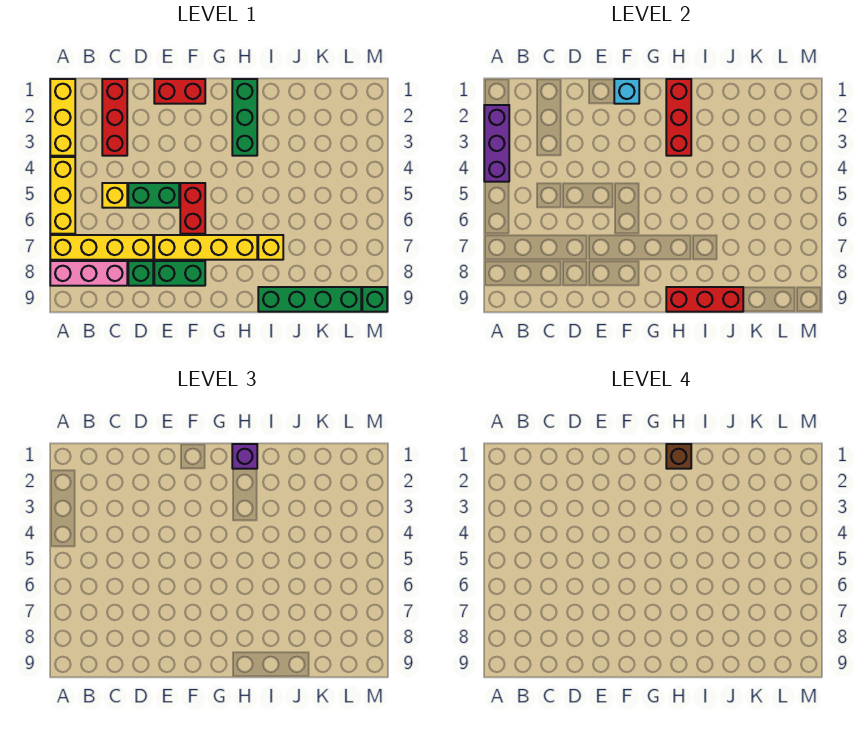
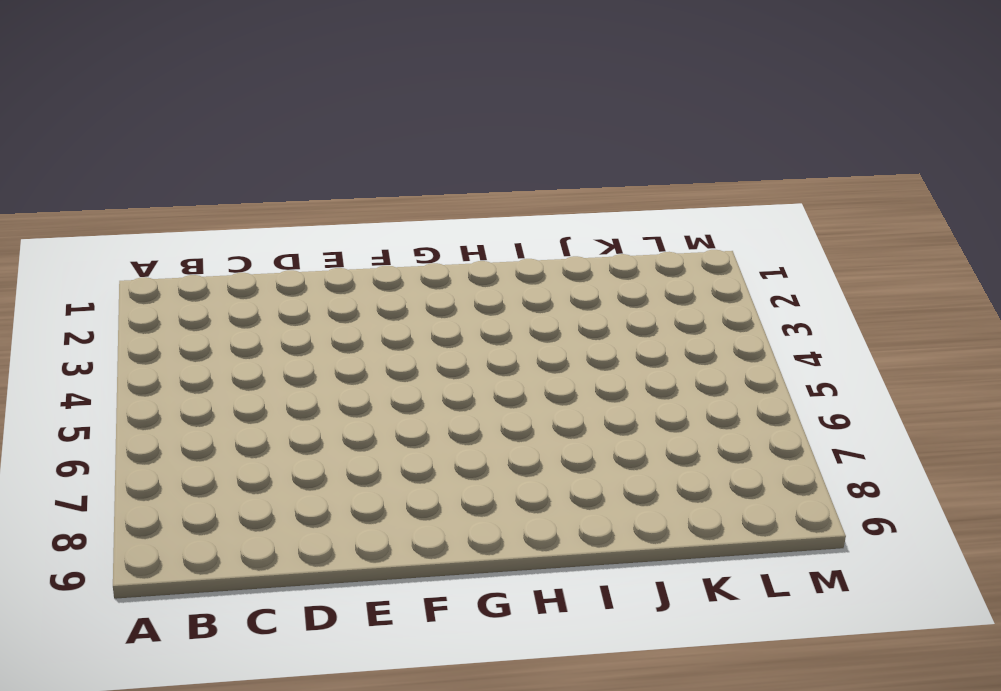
none -> yellow brick A1:A3 level 1
none -> yellow brick A4:A6 level 1
none -> yellow brick A7:D7 level 1

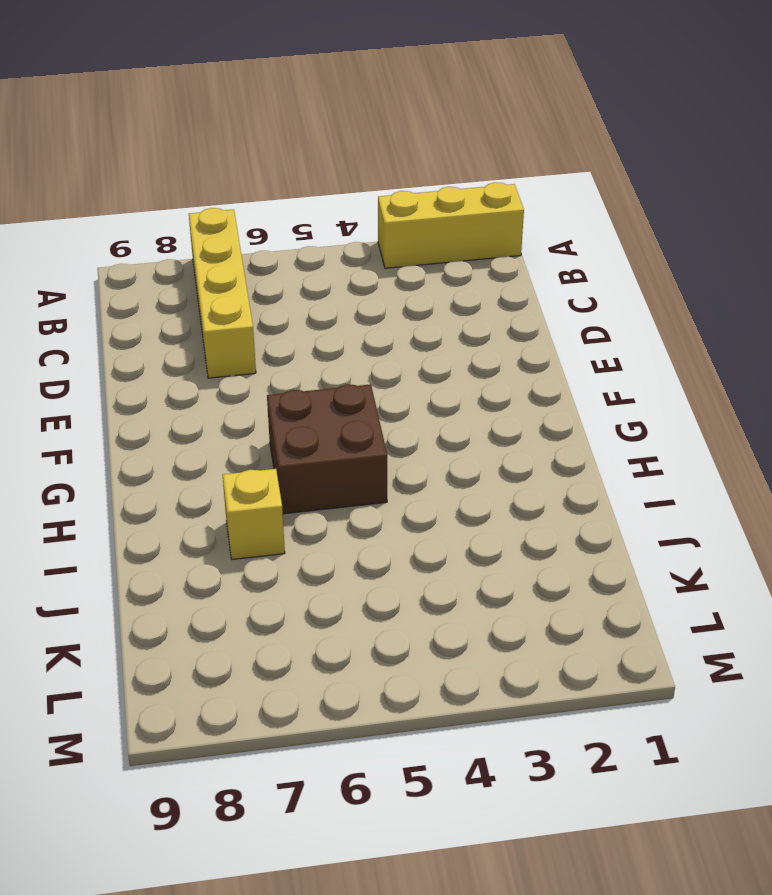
brown brick G5:H6 level 1 -> none
none -> yellow brick A4:A6 level 1
none -> pink brick A8:C8 level 1
none -> red brick C1:C3 level 1

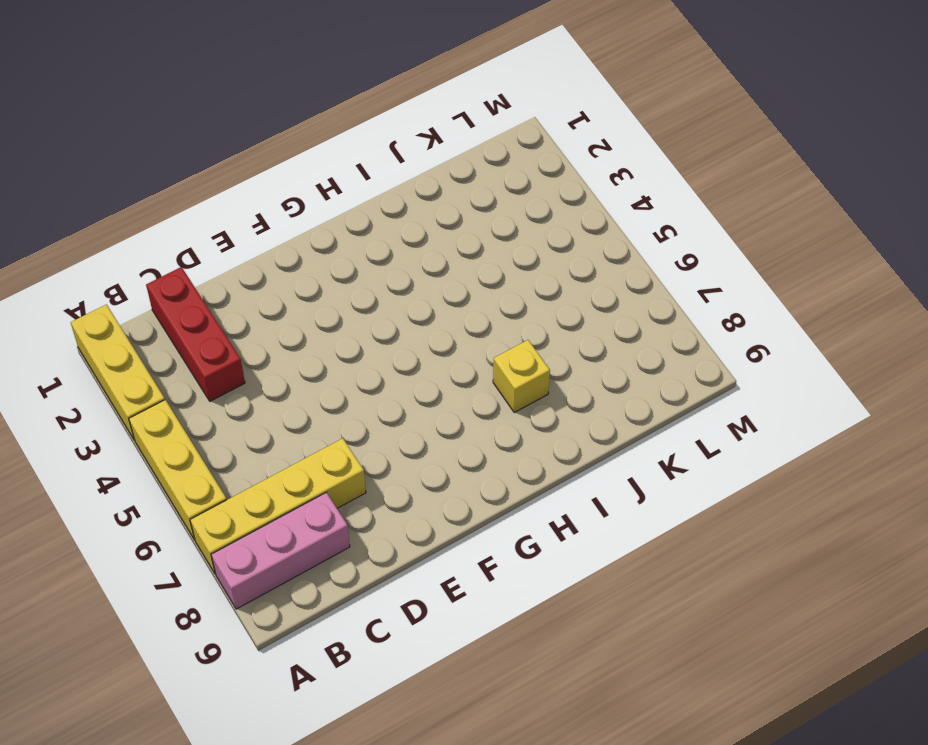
none -> yellow brick C5 level 1
none -> green brick D5:E5 level 1
none -> green brick D8 level 1

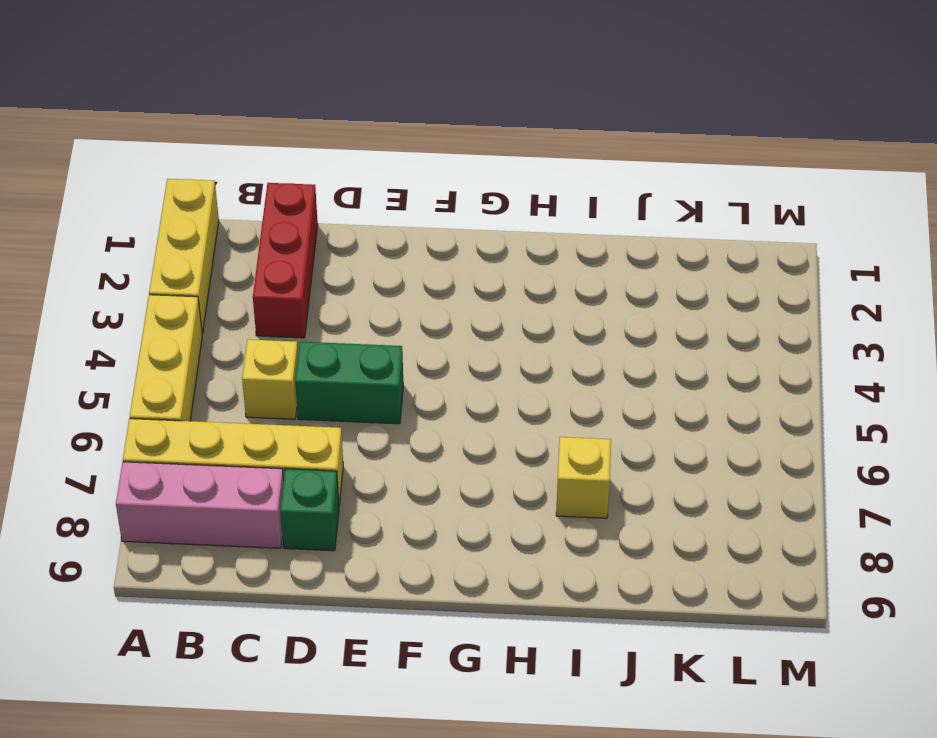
none -> red brick E1:F1 level 1
none -> yellow brick E7:H7 level 1
none -> green brick E8:F8 level 1

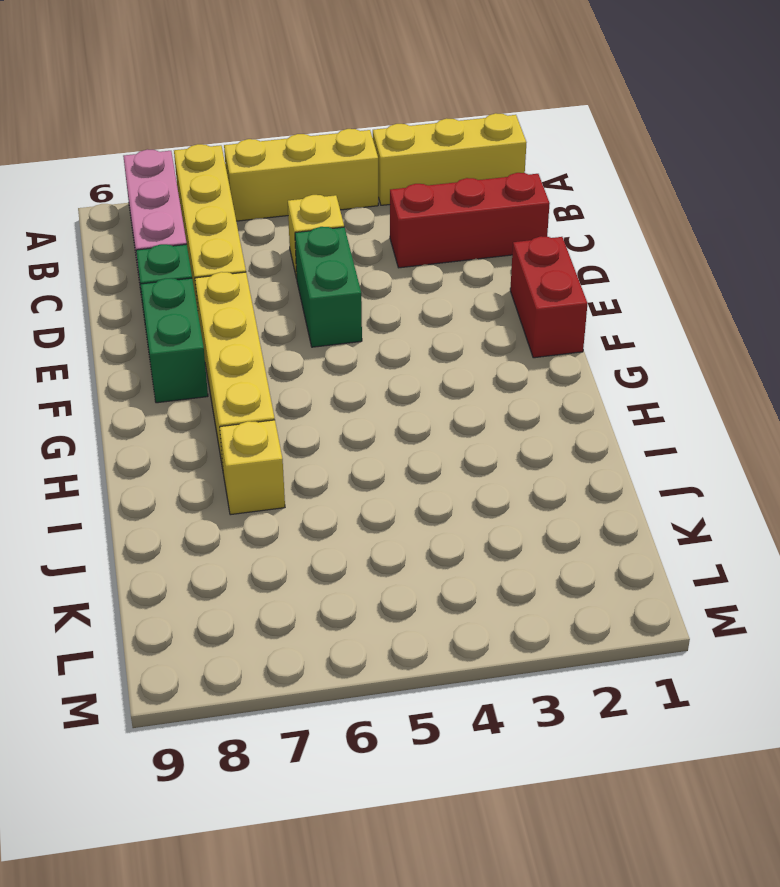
none -> red brick F5:F6 level 1
none -> green brick H1:H3 level 1
none -> green brick I9:L9 level 1

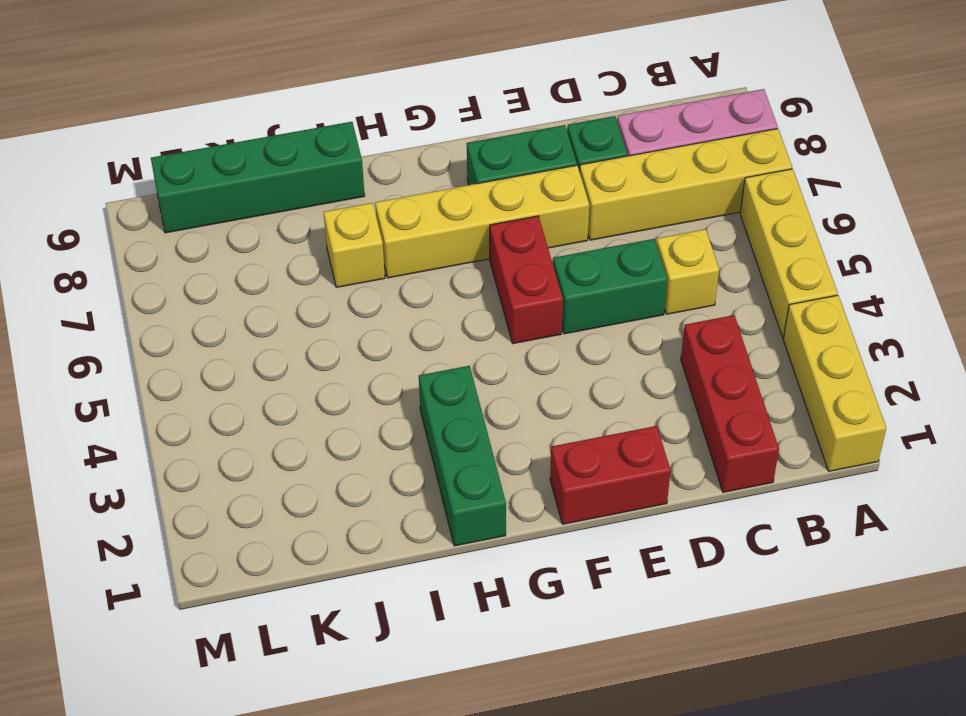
none -> green brick M9 level 1
none -> purple brick A2:A4 level 2
none -> cyan brick F1 level 2

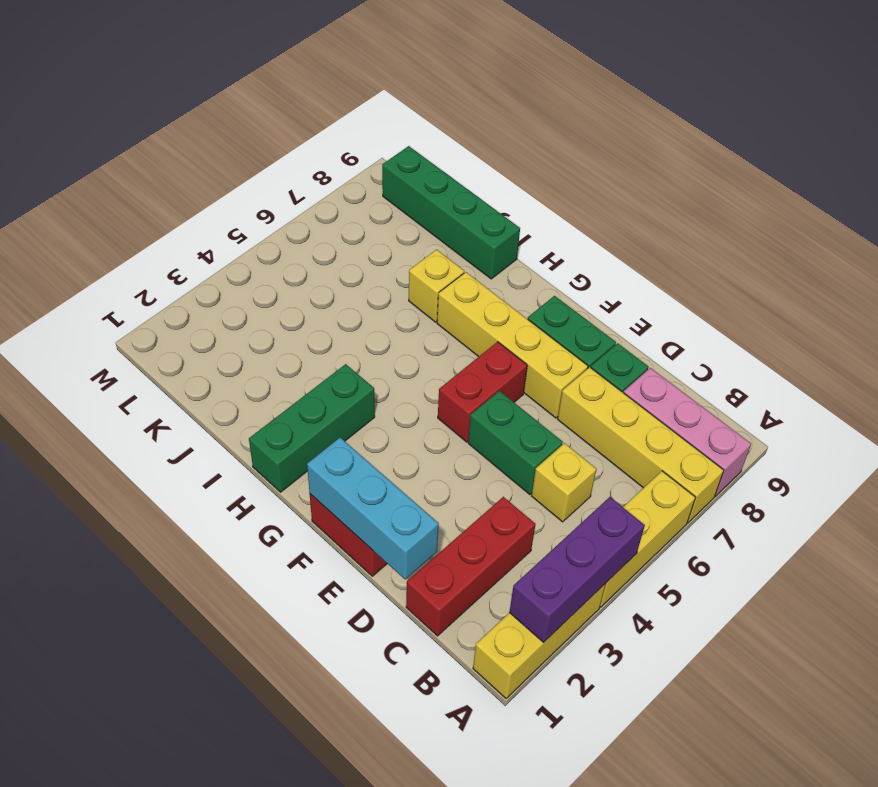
cyan brick D1:F1 level 2 -> cyan brick F1 level 2
none -> green brick M9 level 1
none -> red brick H1:H3 level 2
none -> red brick H9:J9 level 2

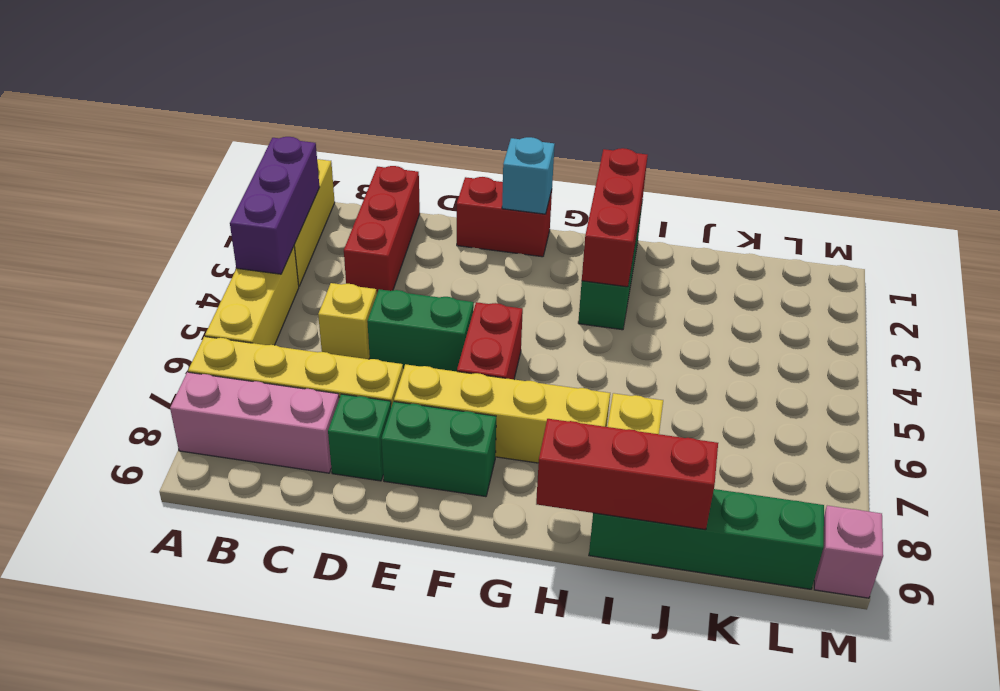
pink brick M9 level 1 -> green brick M9 level 1
none -> purple brick H1 level 3
none -> brown brick H1 level 4

